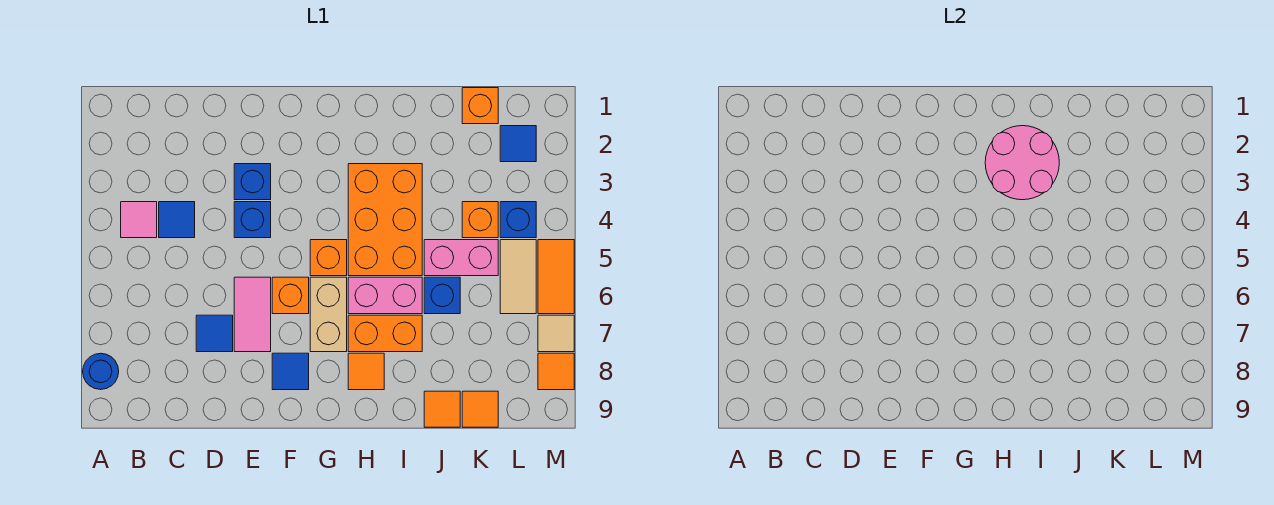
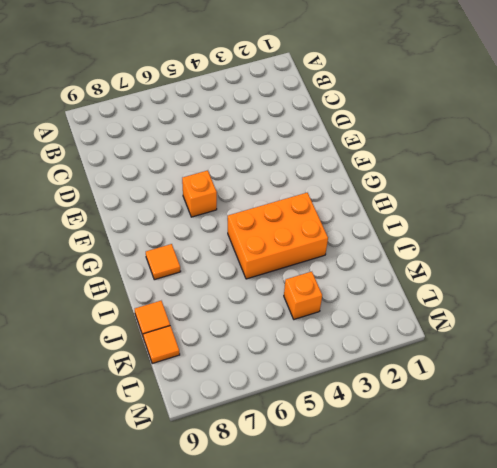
none -> blue round brick A8 level 1
none -> pink tile B4 level 1
none -> blue tile C4 level 1

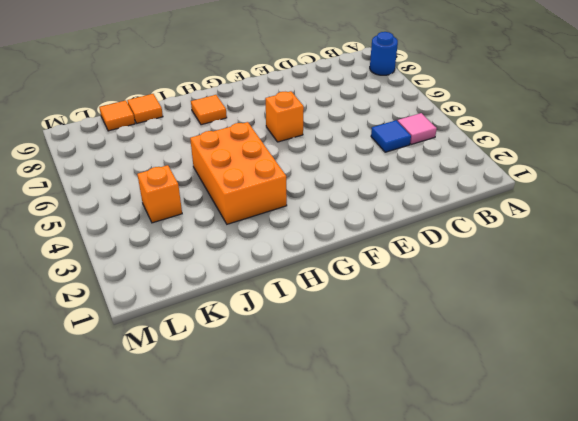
none -> blue tile D7 level 1
none -> blue brick E3 level 1
none -> blue brick E4 level 1

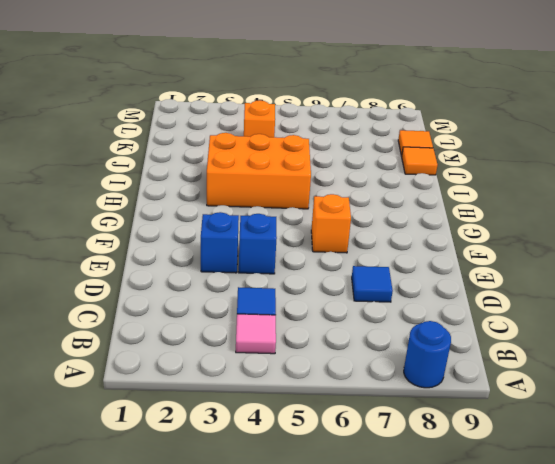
none -> pink tile E6:E7 level 1
none -> blue tile F8 level 1
none -> orange brick G5 level 1

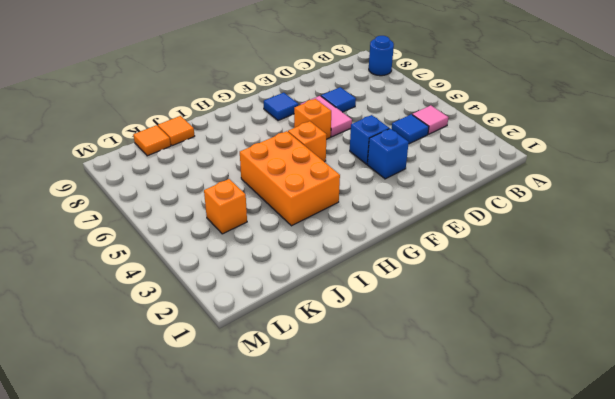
none -> tan brick G6:G7 level 1
none -> pink brick H6:I6 level 1
none -> orange brick H7:I7 level 1

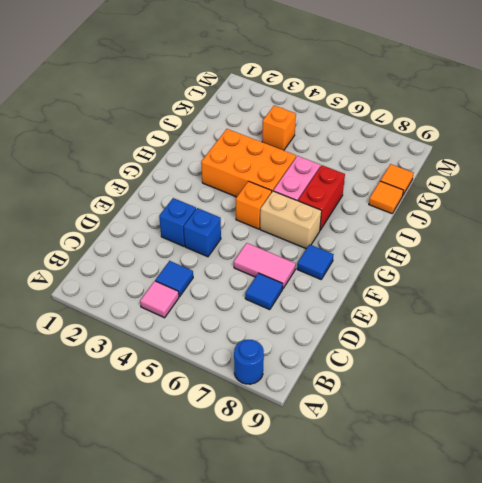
red brick H7:I7 level 1 -> orange brick H7:I7 level 1
none -> orange brick F6 level 1
none -> orange tile H8 level 1
none -> pink brick J5:K5 level 1

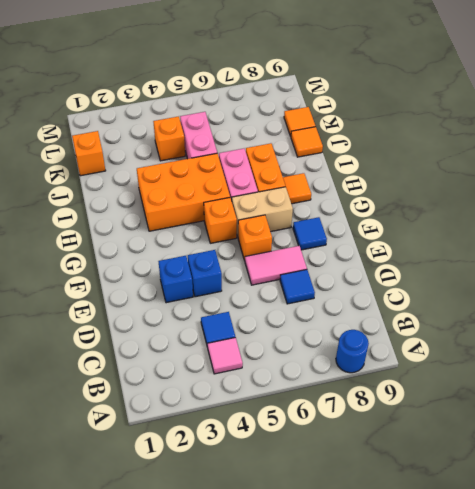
none -> blue brick J6 level 1
none -> blue tile L2 level 1
none -> blue brick L4 level 1

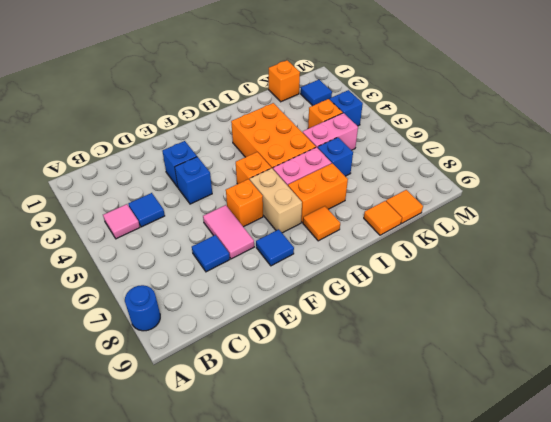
none -> tan tile L5:L6 level 1
none -> orange tile M5:M6 level 1
none -> tan tile M7 level 1

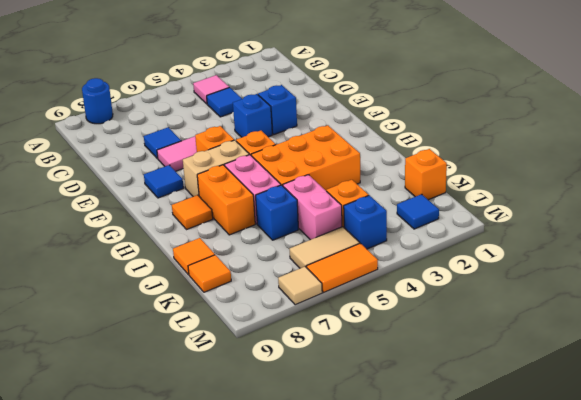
none -> orange tile M8 level 1
none -> pink round brick H2:I3 level 2

